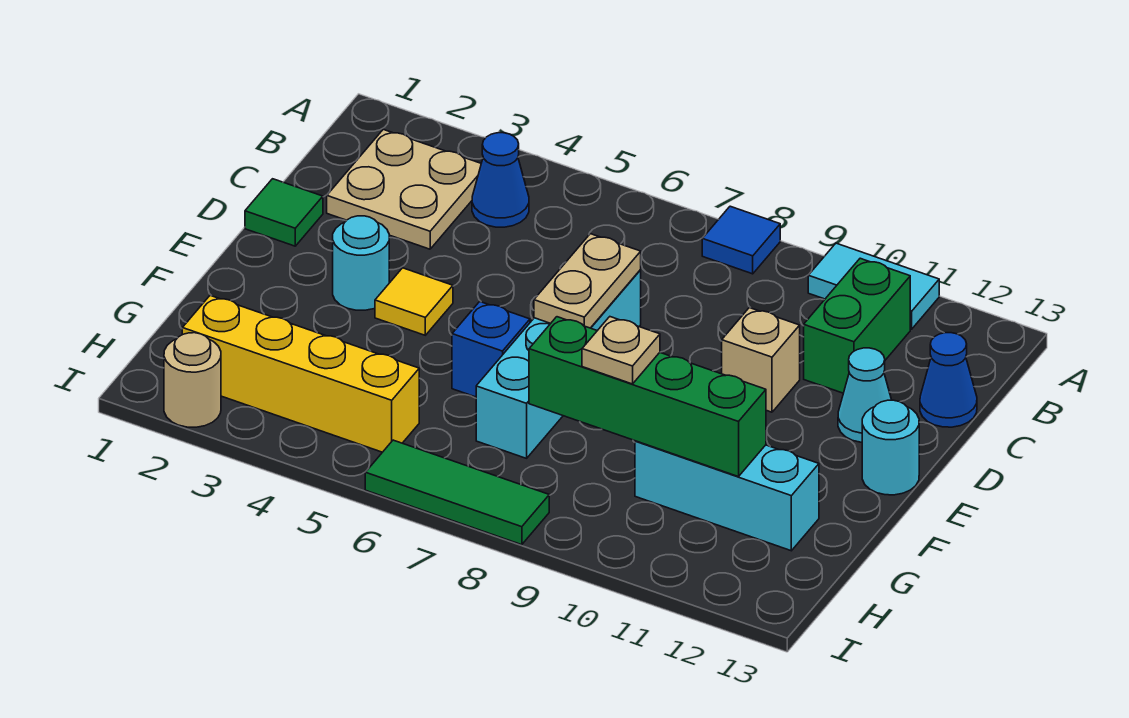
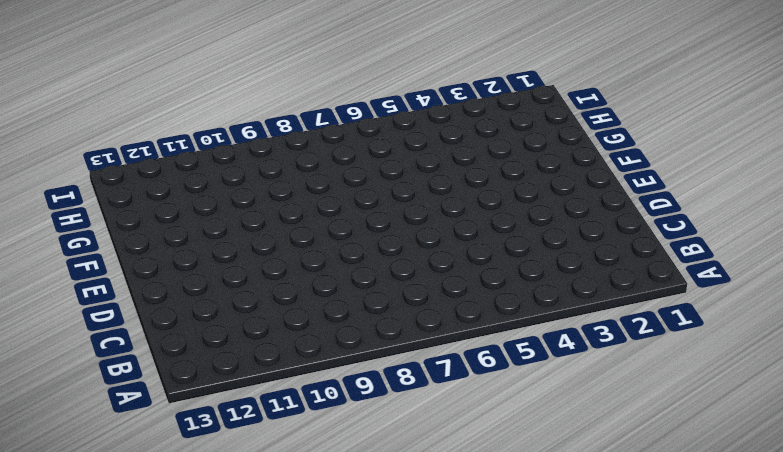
none -> blue tile A8 level 1
none -> cyan tile A10:A11 level 1
none -> tan plate B2:C3 level 1

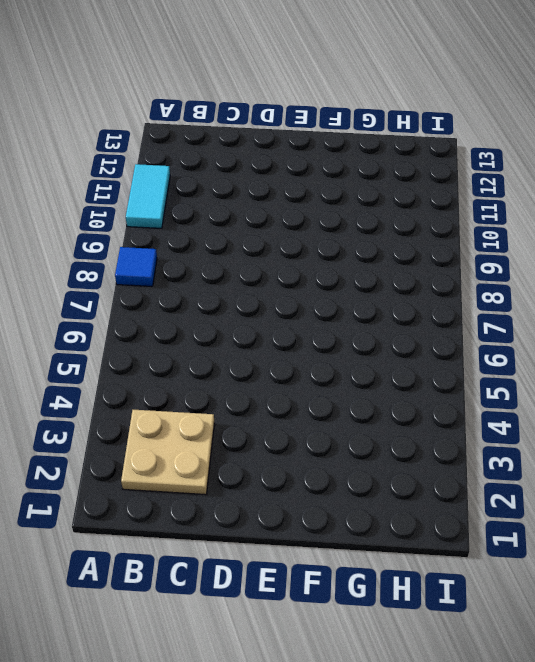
none -> blue cone B4 level 1
none -> green brick B11:C11 level 1
none -> blue cone C13 level 1

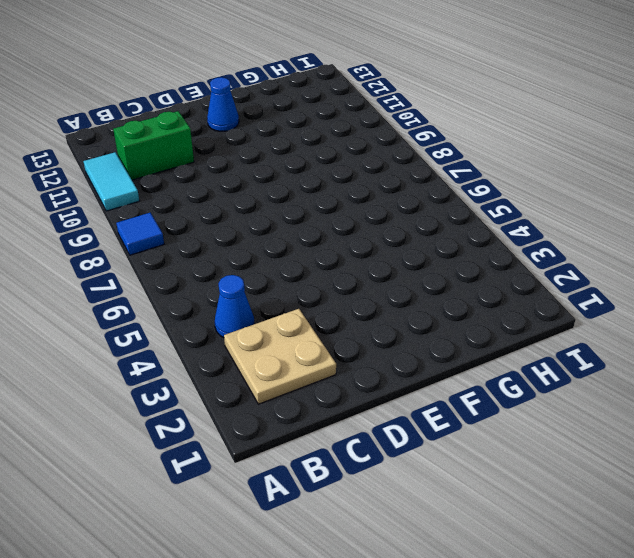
blue cone E12 level 1 -> blue cone C13 level 1
none -> green tile D1 level 1
none -> cyan brick D7:G7 level 1
none -> tan brick D10 level 1

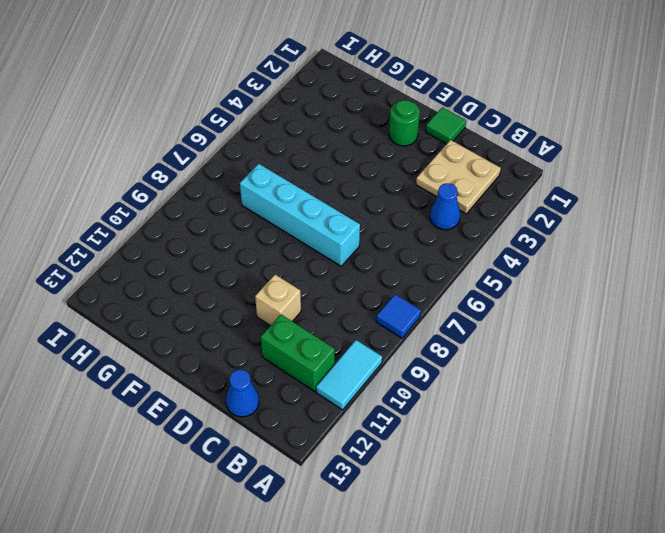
green round brick E2 level 1 -> none
none -> cyan cone D12 level 1
none -> cyan round brick E3 level 1
none -> yellow tile E4 level 1

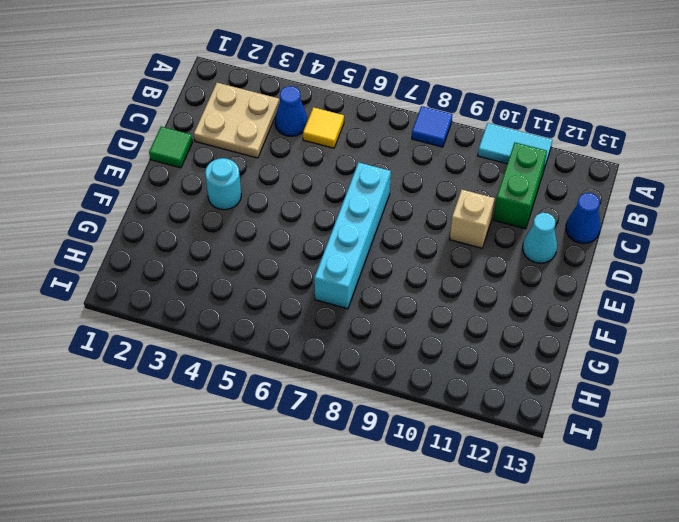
yellow tile B5 level 1 -> yellow tile E4 level 1
none -> cyan round brick E13 level 1
none -> blue brick F6 level 1
none -> cyan brick G10:G12 level 1

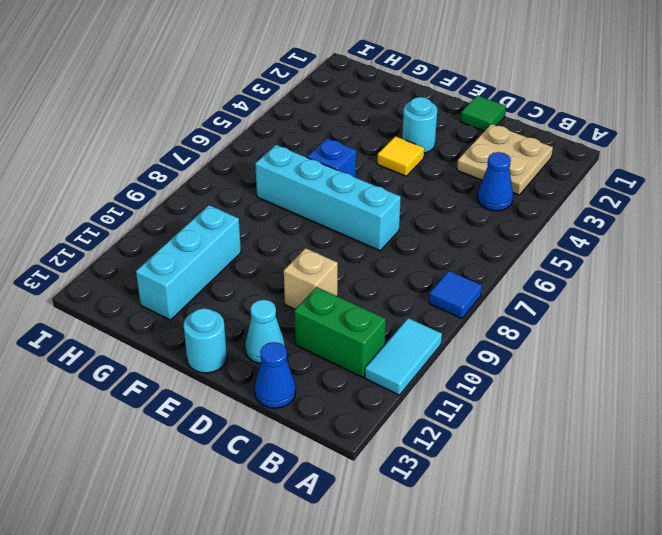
none -> yellow brick H2:H5 level 1
none -> tan round brick I2 level 1
none -> green tile I6:I8 level 1

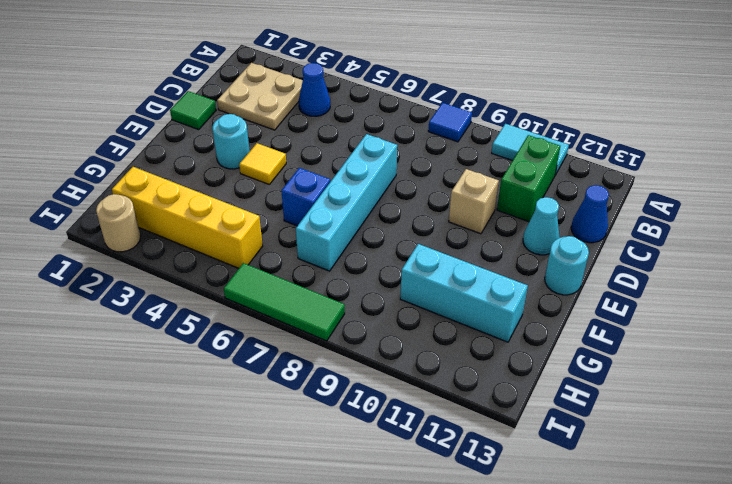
none -> tan plate D7:E7 level 2
none -> green brick G8:G11 level 2
none -> tan plate G9 level 3

